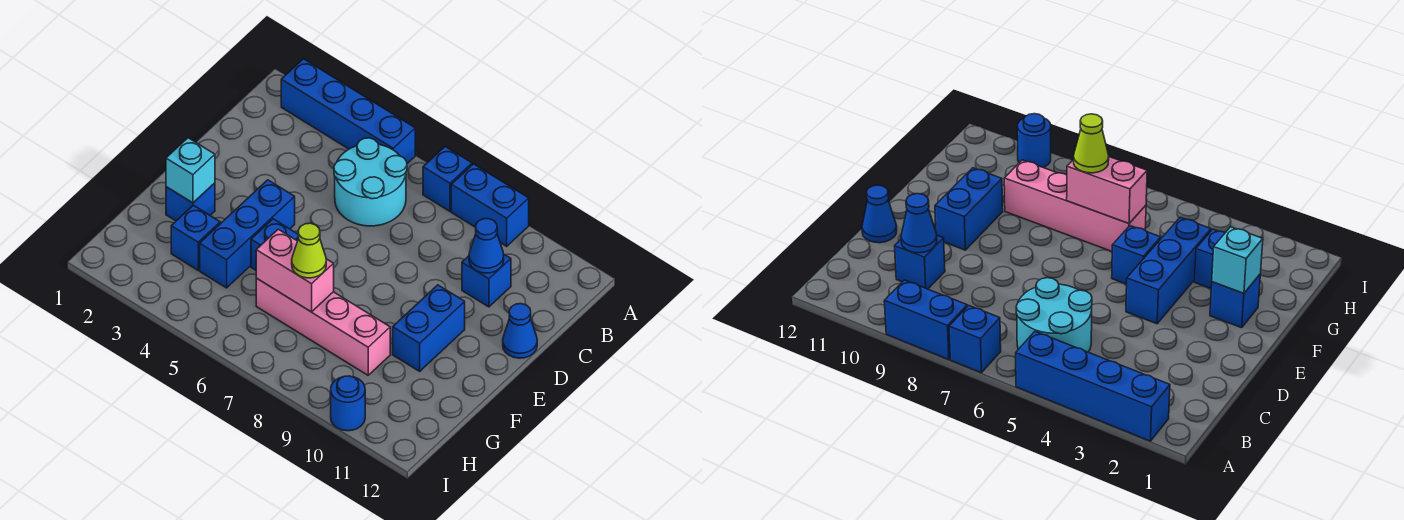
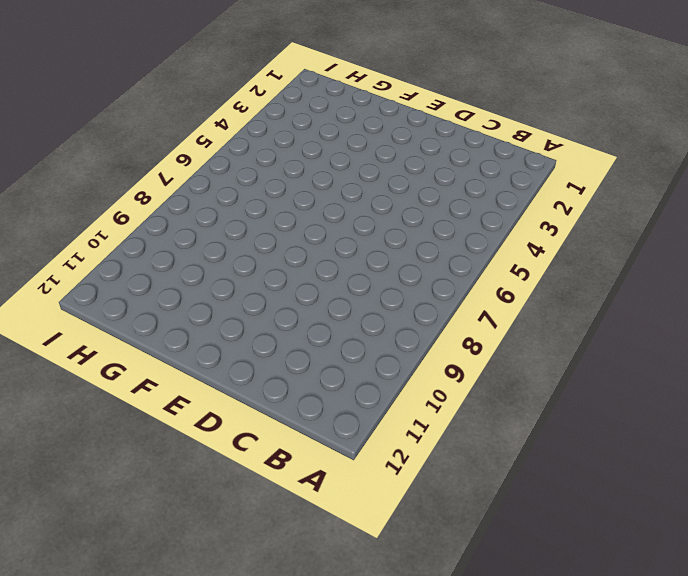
none -> blue brick A2:A5 level 1
none -> blue brick A7 level 1
none -> blue brick A8:A9 level 1

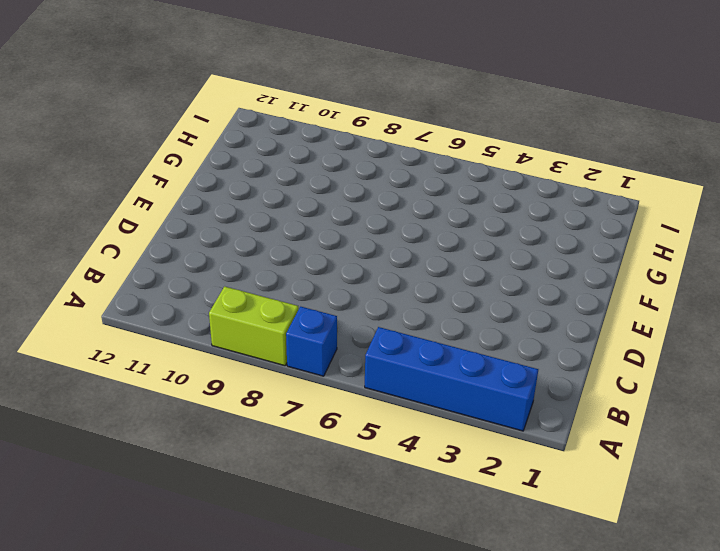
lime brick A8:A9 level 1 -> blue brick A8:A9 level 1
none -> cyan round brick B5:C6 level 1
none -> blue brick C10 level 1
none -> blue cone D12 level 1

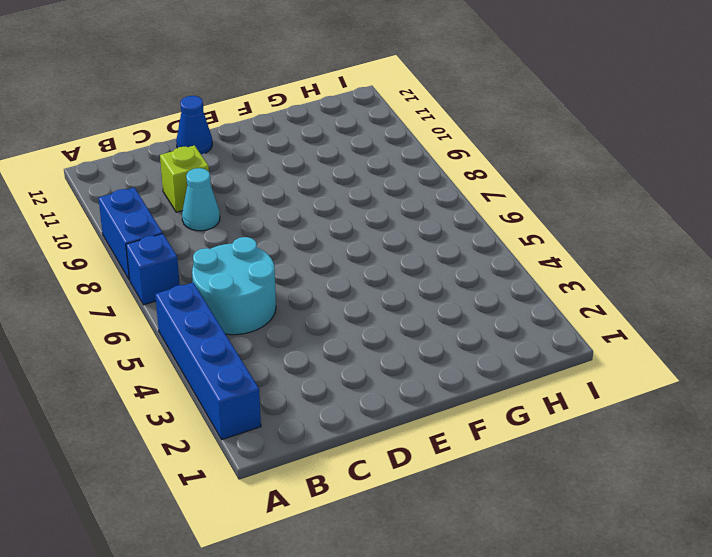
cyan cone C9 level 1 -> none
lime brick C10 level 1 -> blue brick C10 level 1
none -> blue brick E4:G4 level 1
none -> blue brick E10:F10 level 1
none -> blue brick F2 level 1

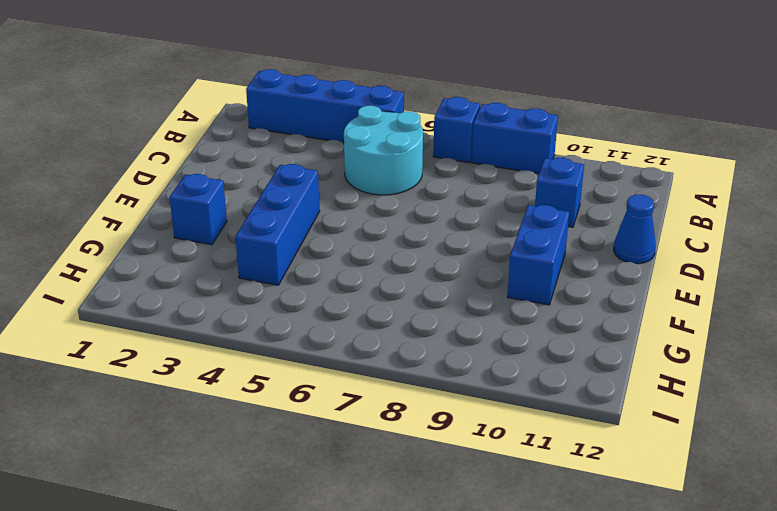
none -> blue brick F5 level 1
none -> blue brick G3 level 1
none -> pink brick G6:G9 level 1

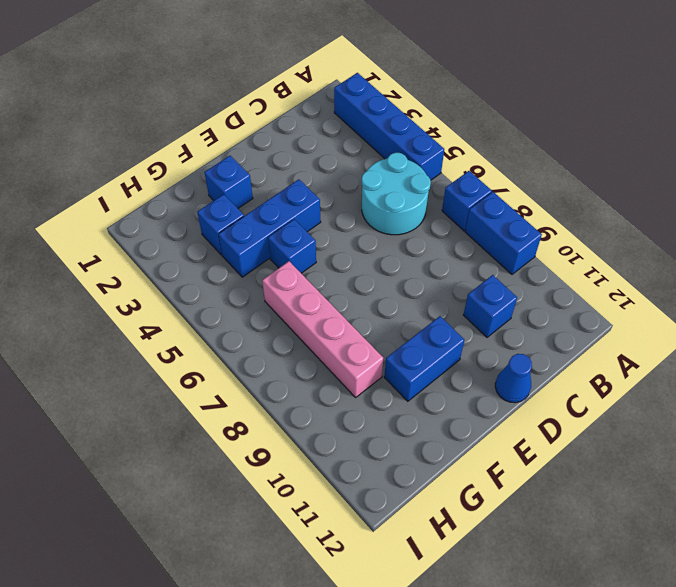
none -> blue round brick I10 level 1
none -> blue cone C10 level 2
none -> cyan brick F2 level 2

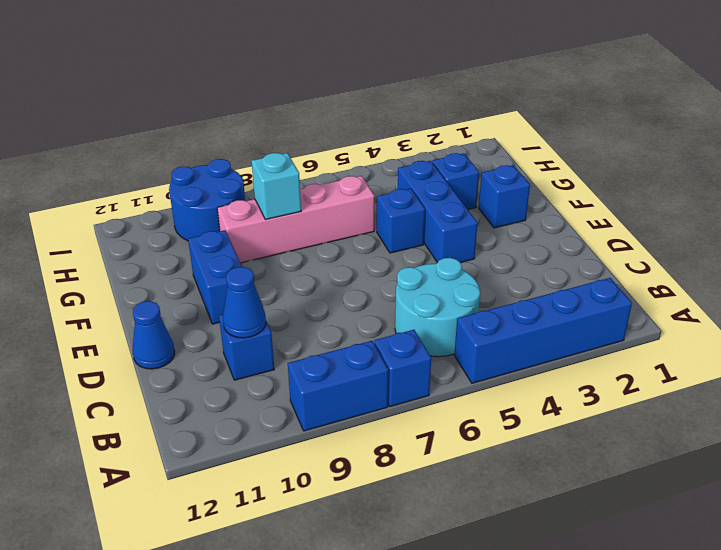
cyan brick G8 level 2 -> cyan brick F2 level 2
blue round brick H9:I10 level 1 -> blue round brick I10 level 1
none -> pink brick G6:G7 level 2
none -> lime cone G7 level 3

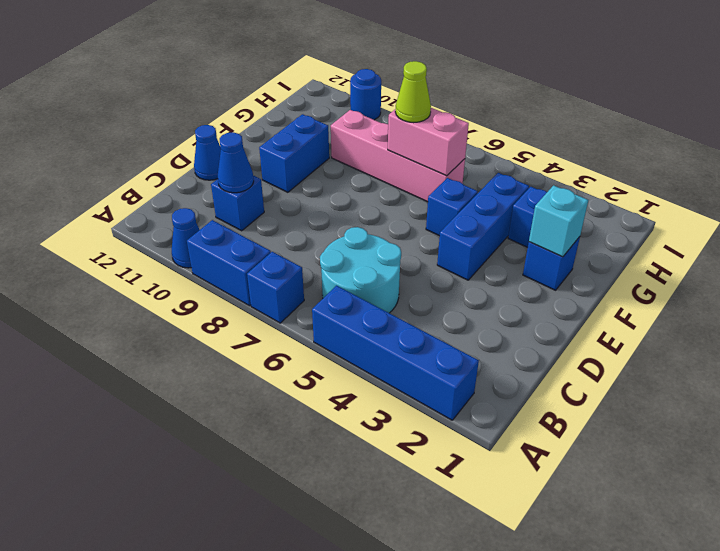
blue cone A10 level 1 -> none

